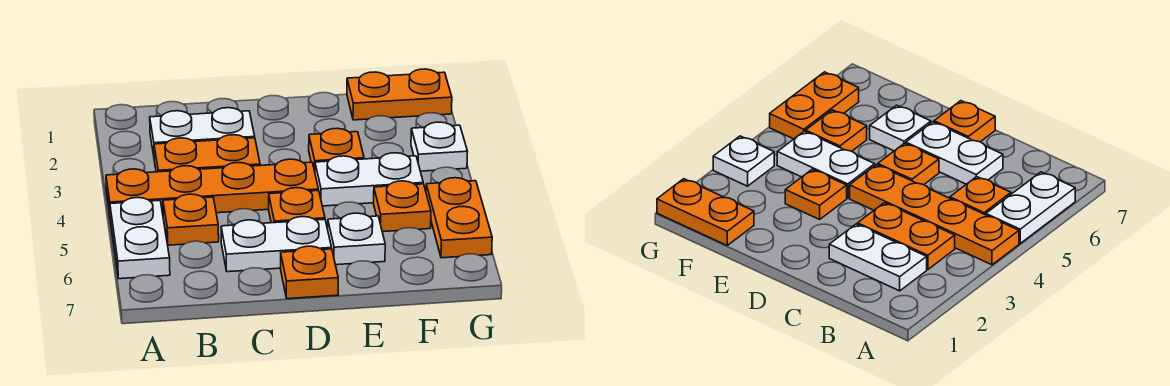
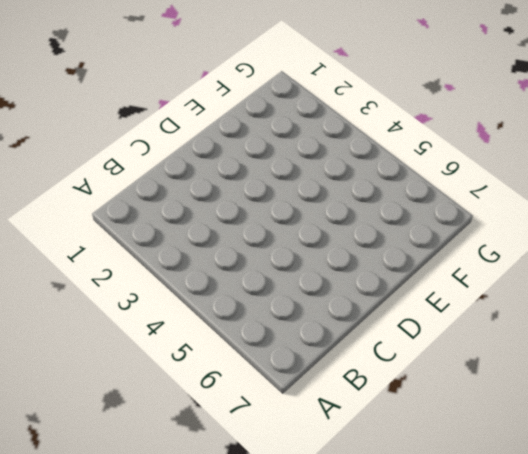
none -> orange plate A4:D4 level 1
none -> white plate A5:A6 level 1
none -> white plate B2:C2 level 1

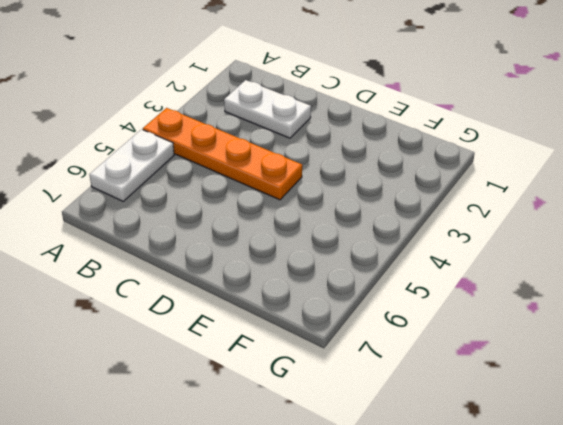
none -> orange plate B3:C3 level 1
none -> orange plate B5 level 1
none -> white plate C6:D6 level 1

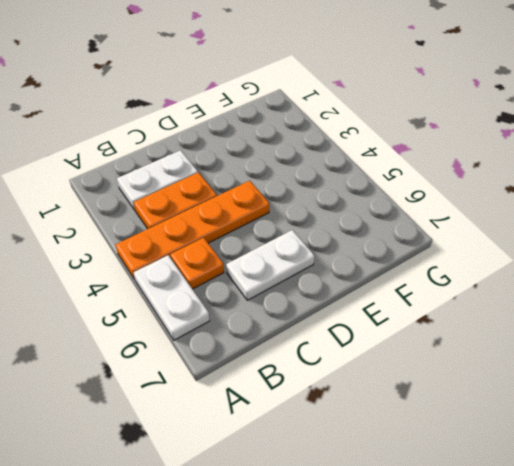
none -> orange plate D5 level 1
none -> orange plate D7 level 1
none -> orange plate E3 level 1

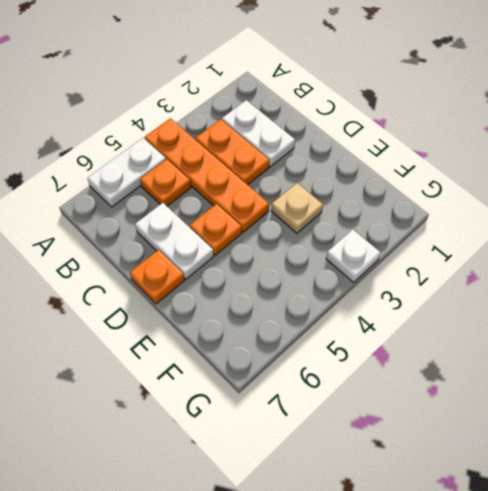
tan plate E3 level 1 -> orange plate E3 level 1
none -> white plate E4:F4 level 1
none -> white plate E6 level 1
none -> orange plate F1:G1 level 1

